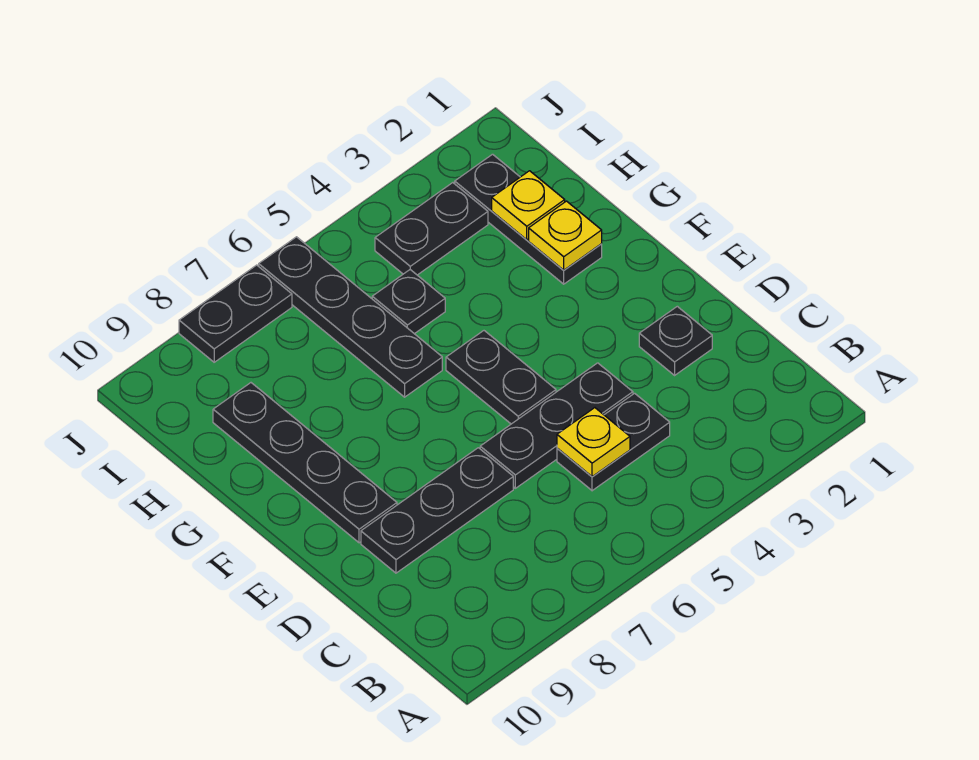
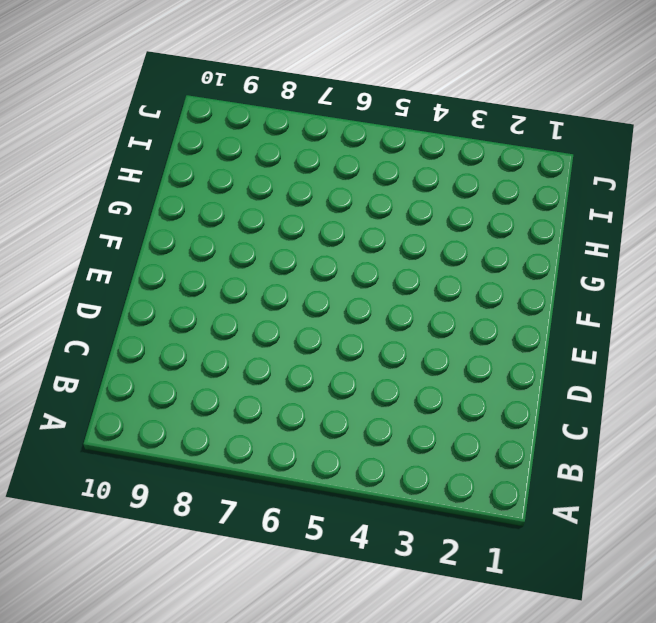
none -> black plate C4:C5 level 1
none -> black plate D2 level 1
none -> black plate D4:D6 level 1

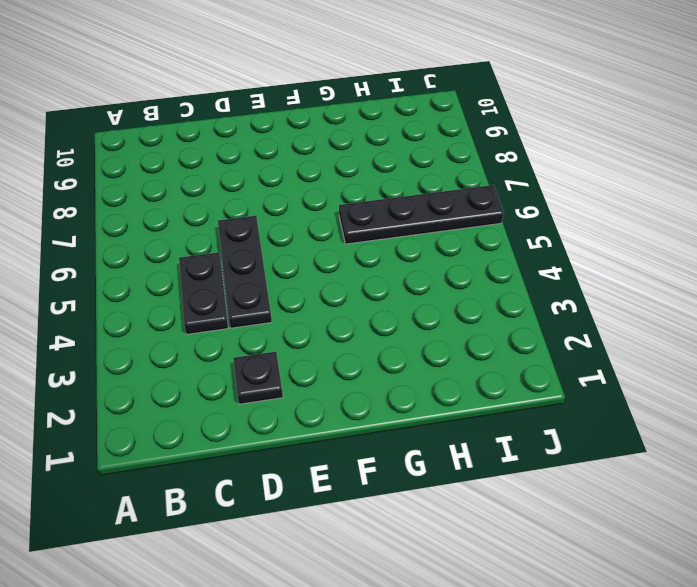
none -> black plate D7:D9 level 1
none -> black plate E5:F5 level 1
none -> black plate E9:H9 level 1

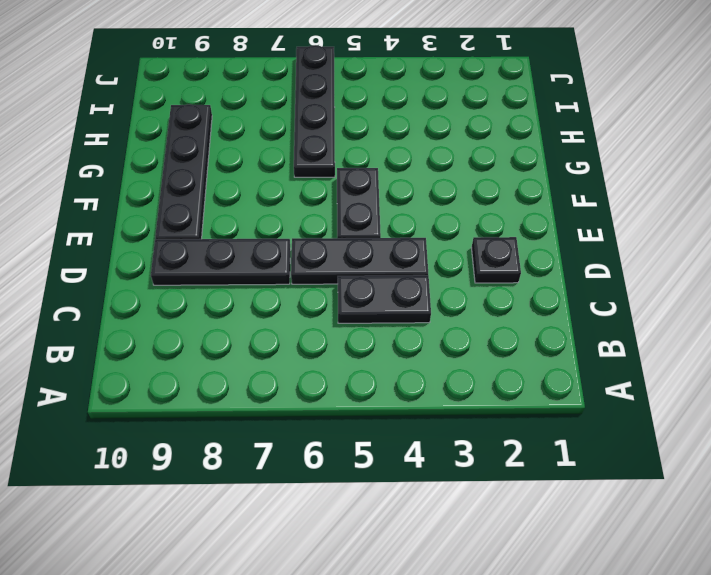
none -> black plate G2:I2 level 1
none -> black plate H5 level 1
none -> black plate I3:I4 level 1

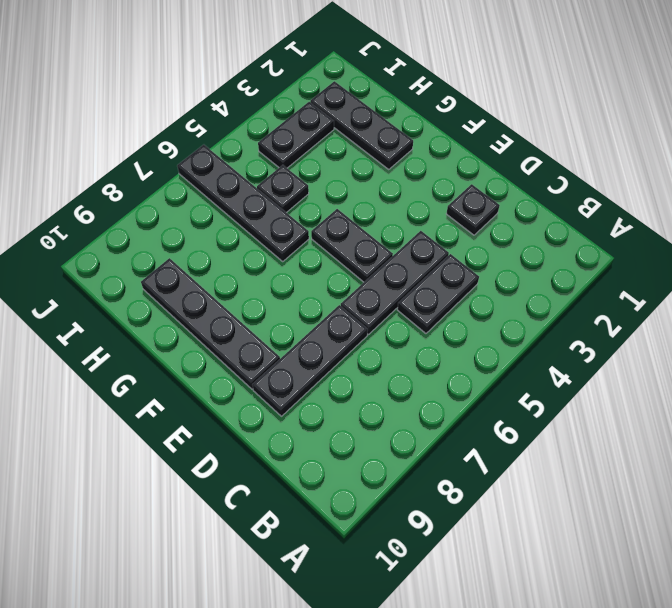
none -> black plate J7:J8 level 1
none -> yellow plate C5 level 2
none -> yellow plate G2 level 2

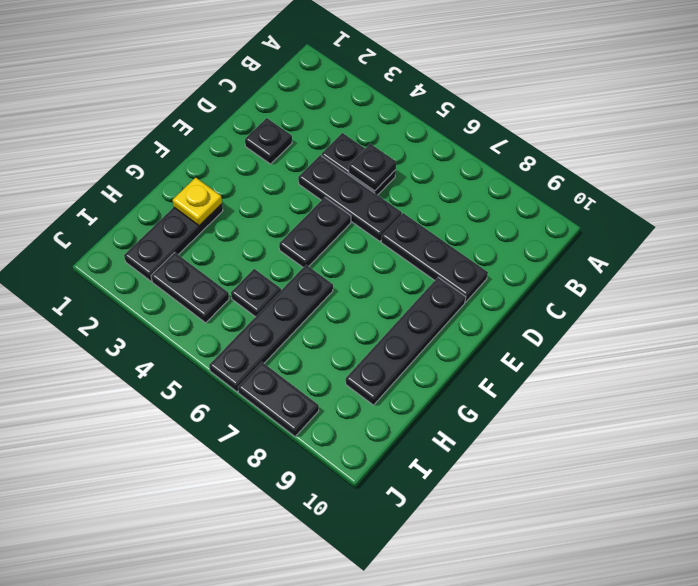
black plate C5 level 2 -> yellow plate C5 level 2
none -> yellow plate H2 level 2

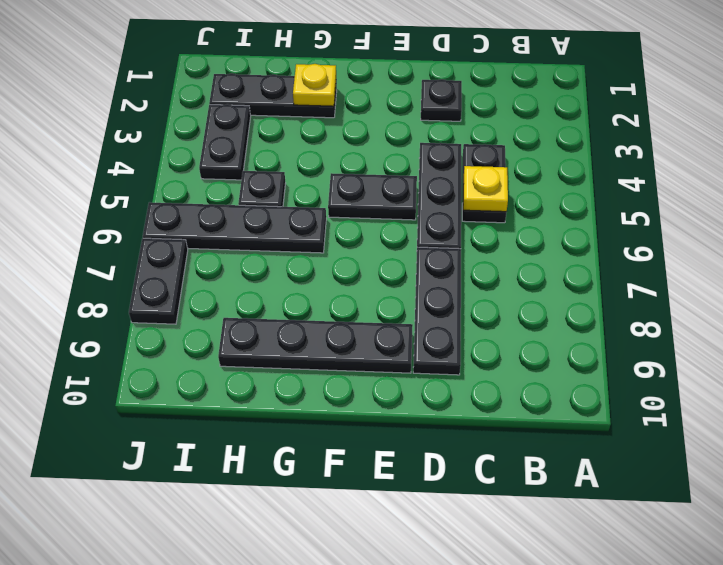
none -> yellow plate H2 level 2

